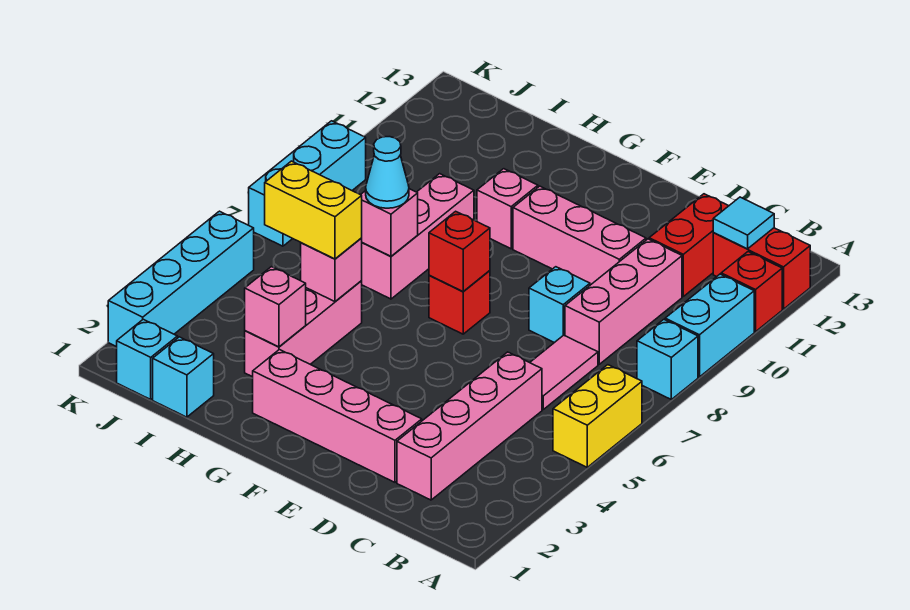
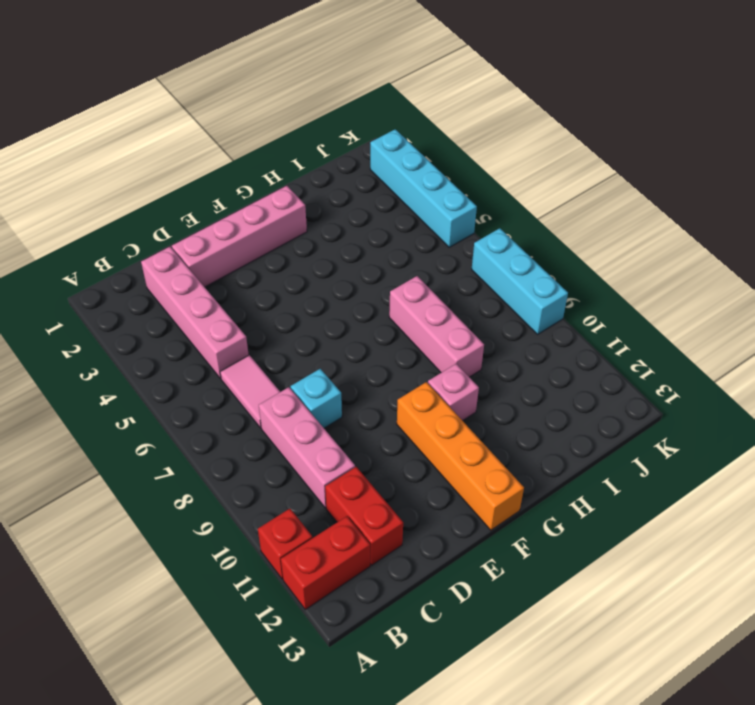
orange brick F10:F13 level 1 -> pink brick D10:F10 level 1
none -> yellow brick A5:A6 level 1
none -> cyan brick A8 level 1
none -> cyan brick A9:A10 level 1

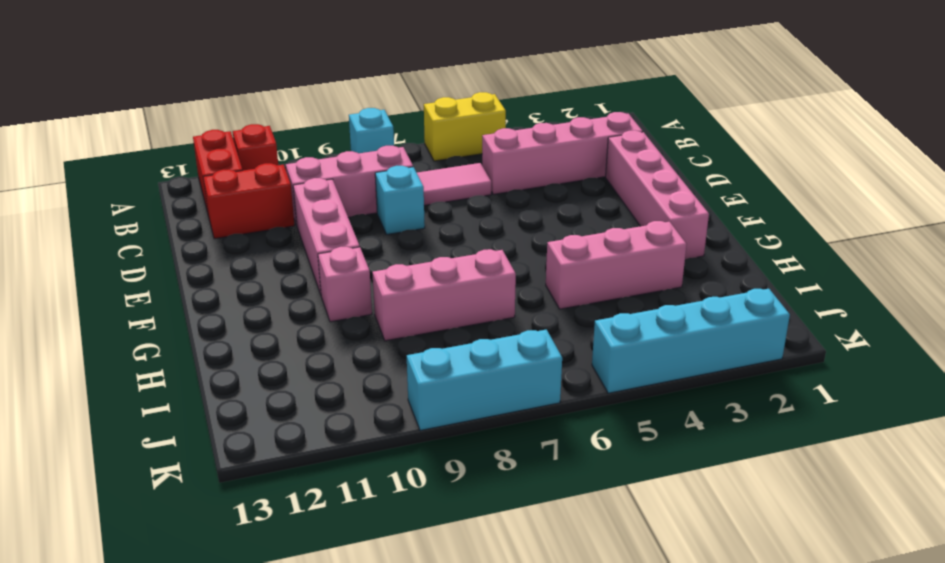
none -> cyan brick A9:A10 level 1
none -> red brick F7 level 1
none -> cyan brick I1 level 1

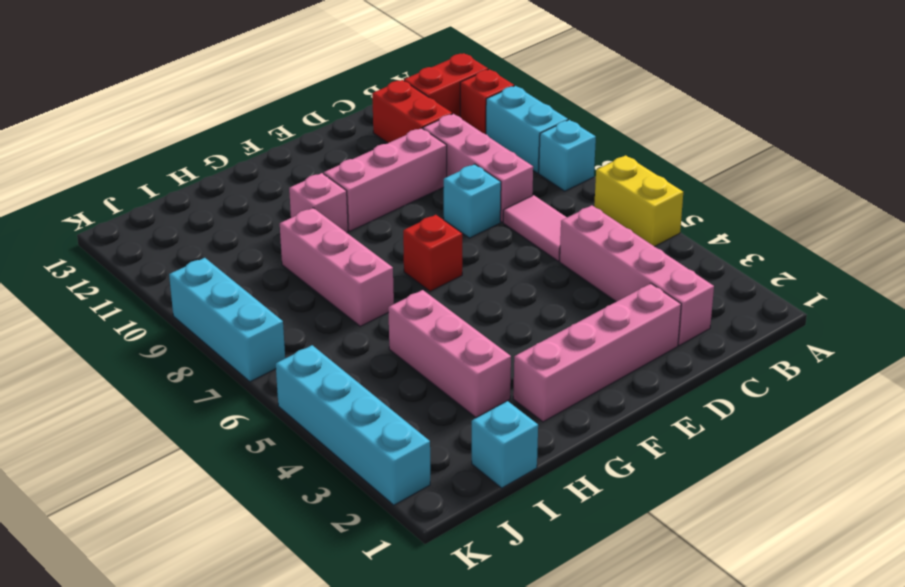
none -> cyan brick J1 level 1
none -> cyan tile B12 level 2
none -> red brick F7 level 2

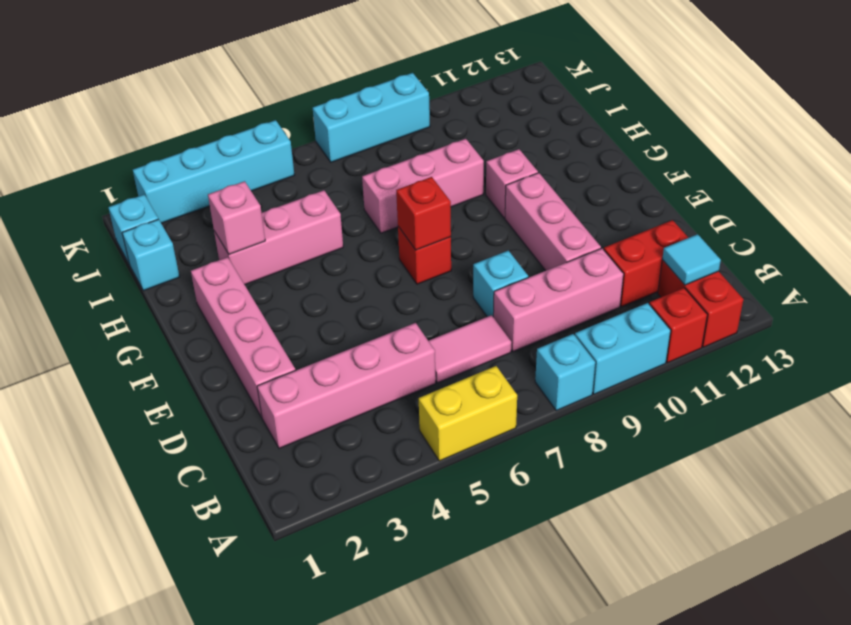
none -> pink brick H5 level 2
none -> pink brick H7 level 2
none -> yellow brick H5:I5 level 3

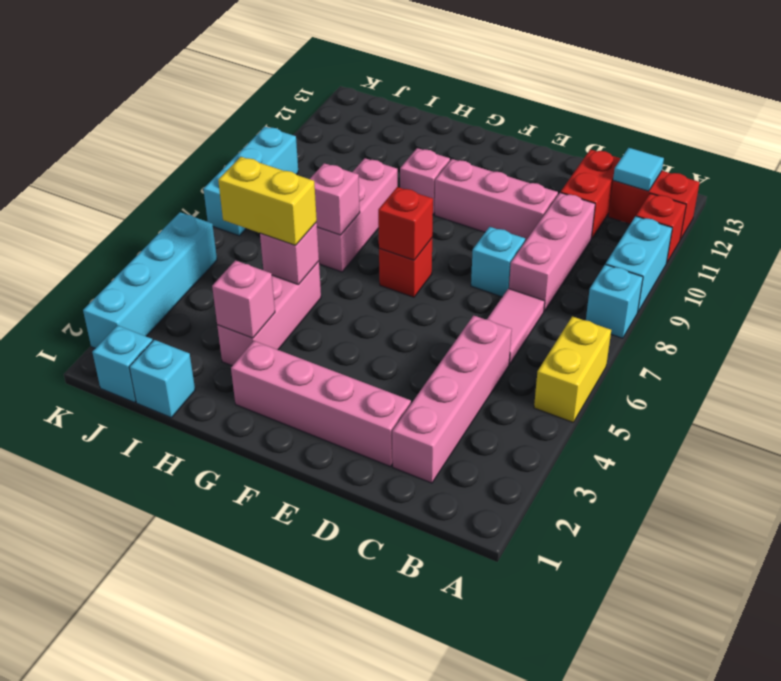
none -> cyan cone H7 level 3

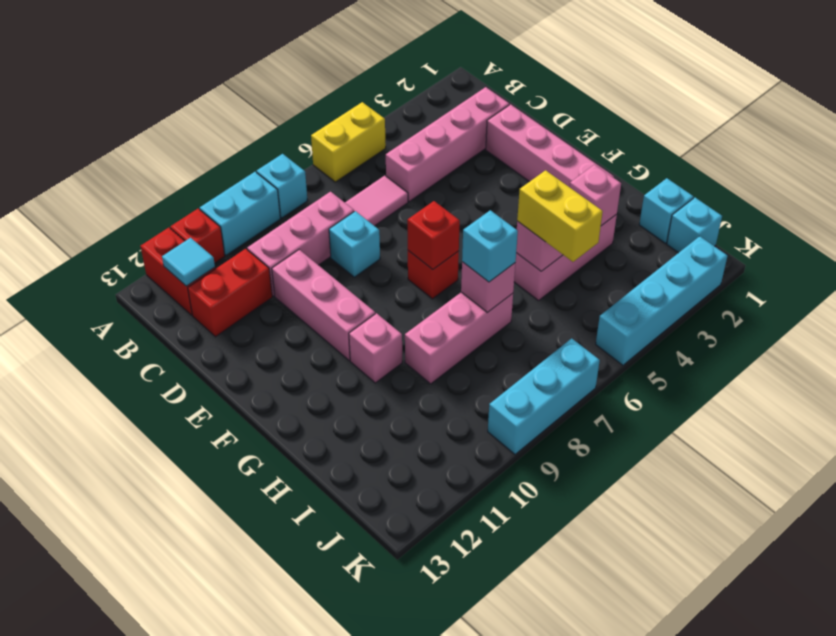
cyan brick H7 level 3 -> cyan cone H7 level 3

